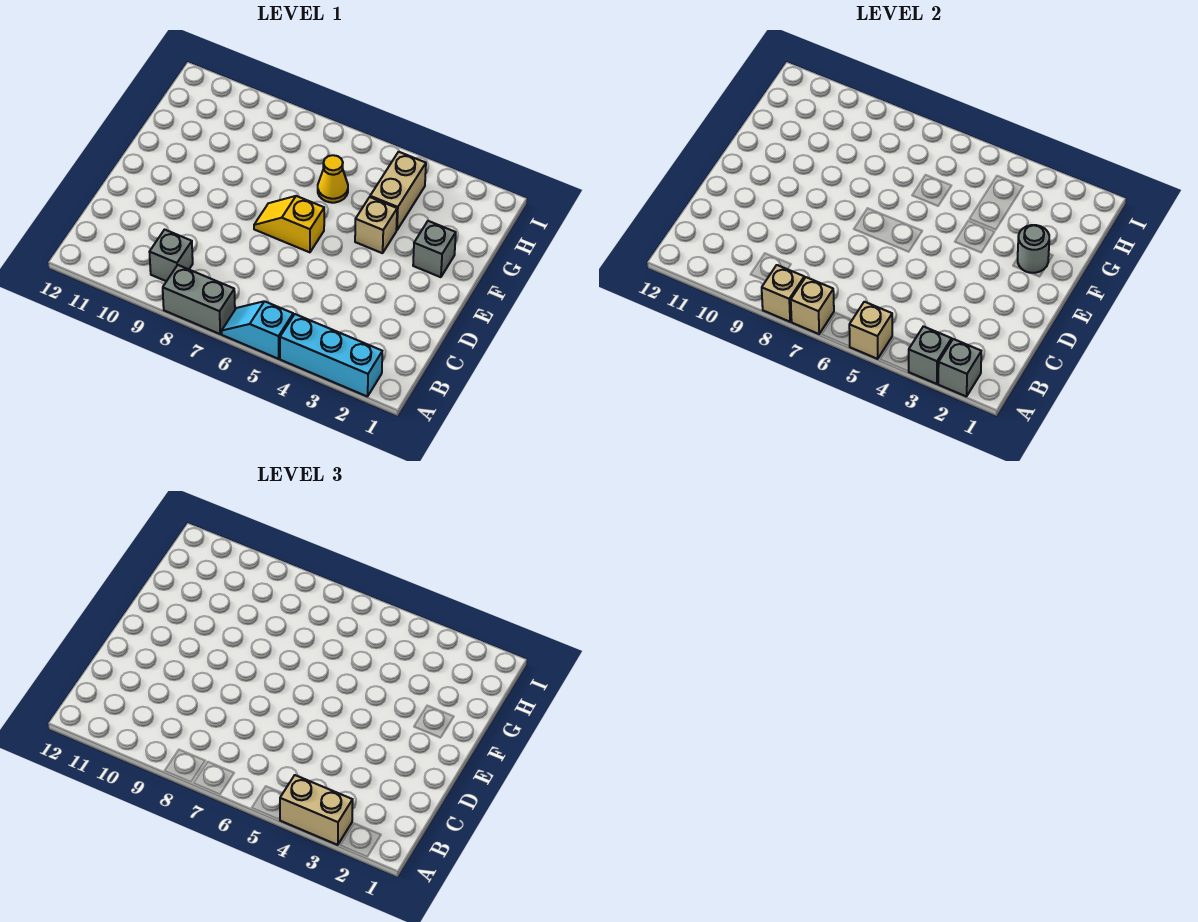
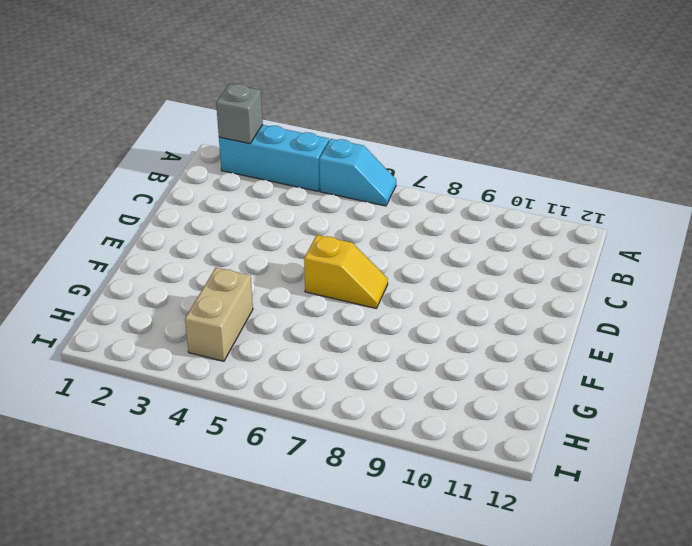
none -> grey brick A7:A8 level 1
none -> grey brick B9 level 1
none -> grey brick F2 level 1

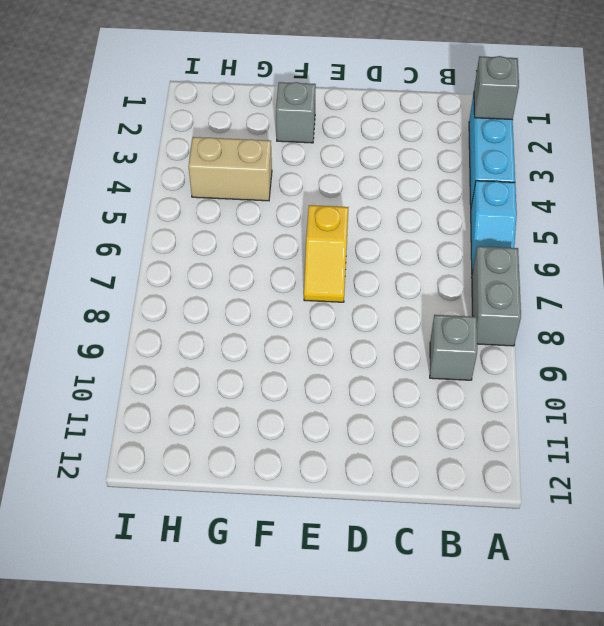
none -> tan brick F4 level 1
none -> yellow cone G6 level 1
none -> grey brick A3 level 2

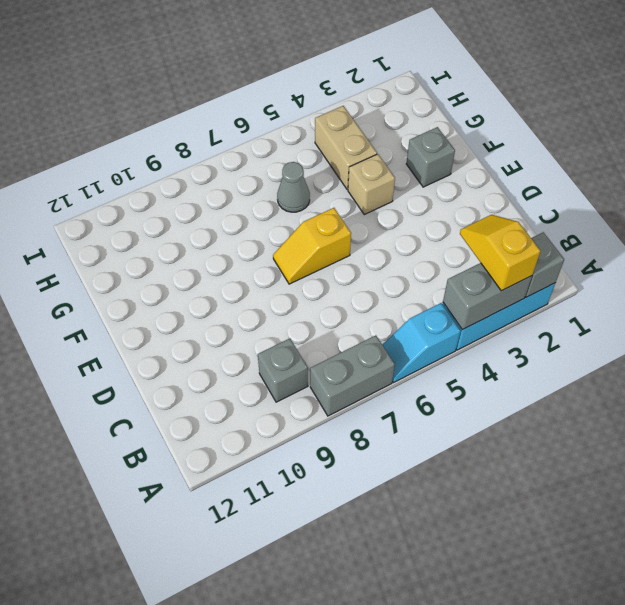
grey brick A3:A4 level 2 -> grey brick A3 level 2
yellow slope A3:B3 level 3 top A -> tan brick A3:A4 level 3
grey cone G6 level 1 -> yellow cone G6 level 1
none -> tan brick A5 level 2
none -> tan brick A7 level 2
none -> tan brick A8 level 2

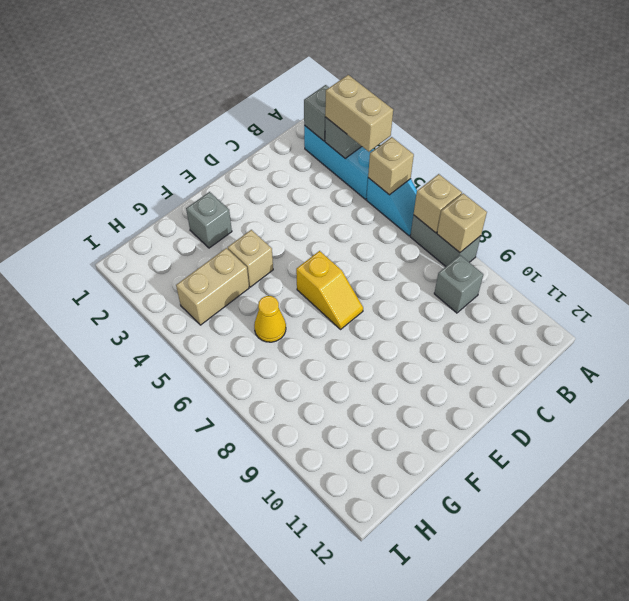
none -> grey round brick F2 level 2

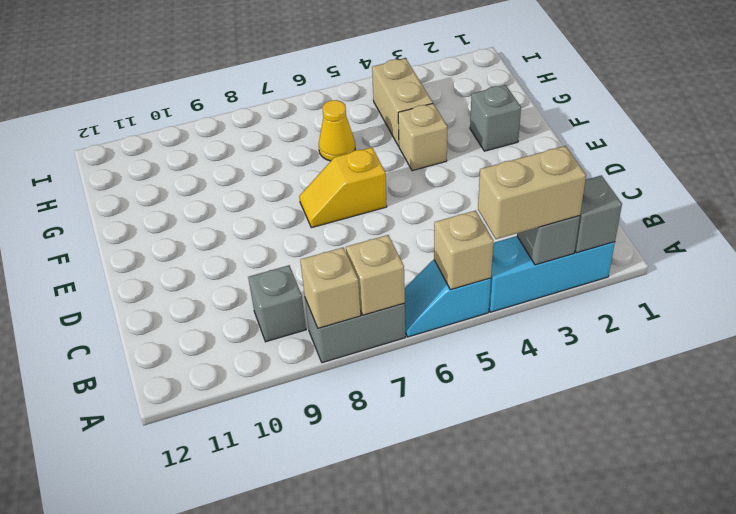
none -> grey round brick F2 level 2

